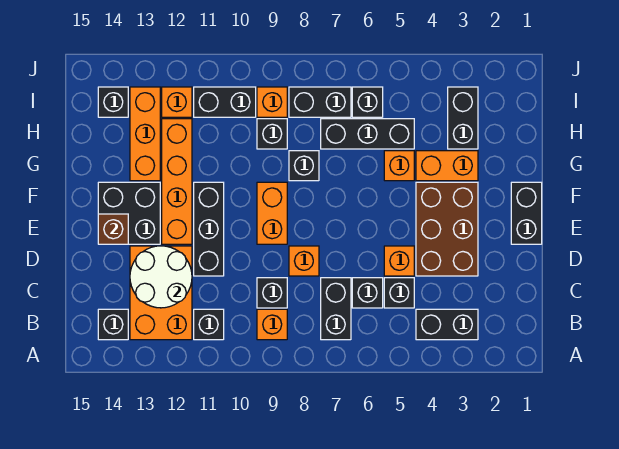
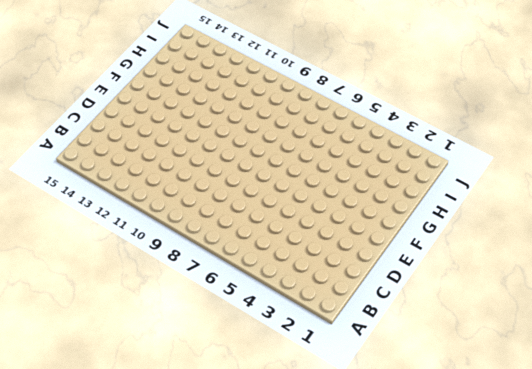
none -> black brick B3:B4 level 1
none -> black brick B7:C7 level 1
none -> orange brick B9 level 1
none -> black brick B11 level 1

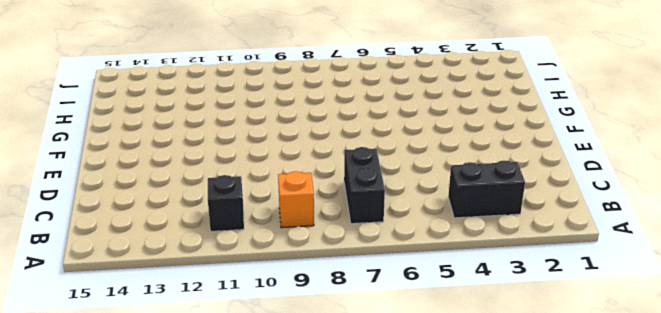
none -> orange brick B12:D13 level 1
none -> black brick B14 level 1
none -> black brick C5 level 1
none -> black brick C6 level 1

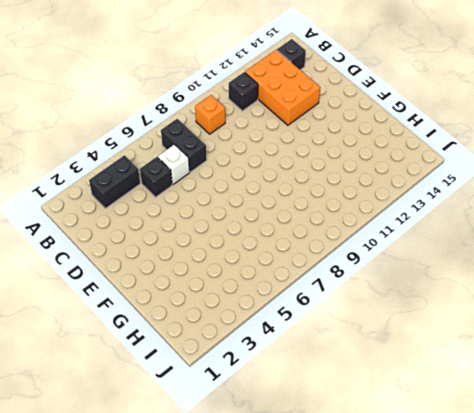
white brick C6 level 1 -> black brick C6 level 1
none -> black brick C9 level 1
none -> brown brick D3:F4 level 1
none -> orange brick D5 level 1
none -> orange brick D8 level 1

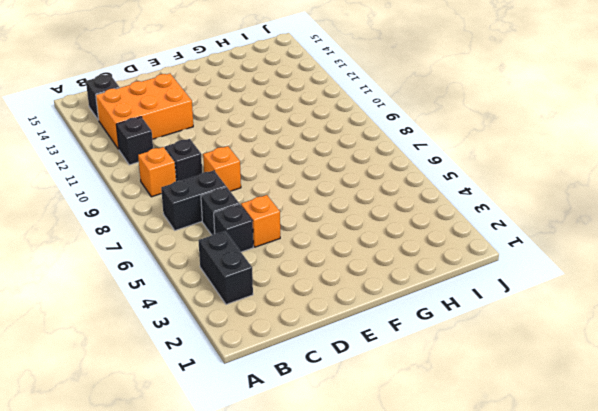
none -> brown brick D3:F4 level 1
none -> black brick D11:F11 level 1
none -> black brick E1:F1 level 1
none -> orange brick E9:F9 level 1

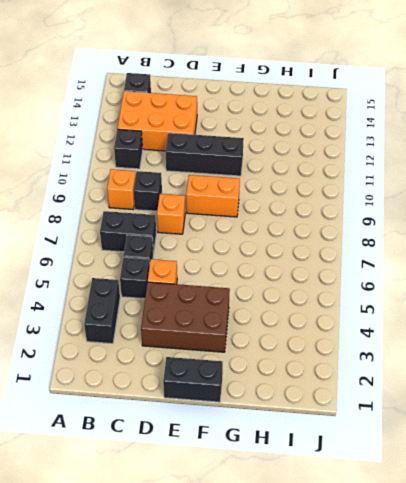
none -> orange brick E12:H12 level 1
none -> black brick E13:F14 level 1
none -> orange brick G3:G4 level 1
none -> orange brick G5 level 1

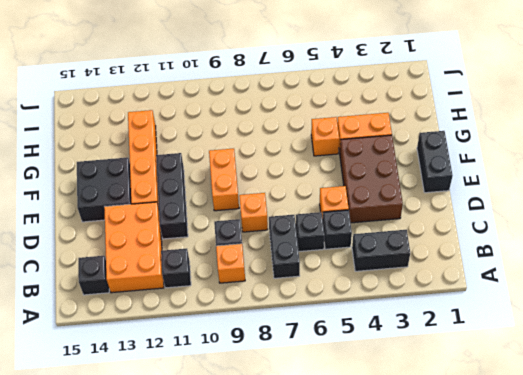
none -> black brick G8 level 1
none -> orange brick G13:I13 level 1
none -> black brick H3:I3 level 1
none -> black brick H5:H7 level 1

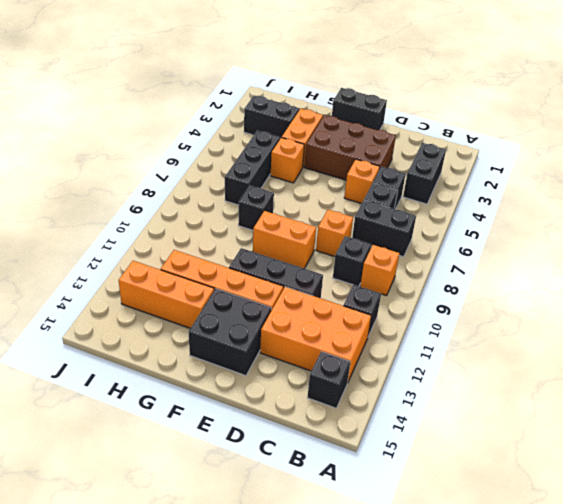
none -> black brick H9 level 1
none -> black brick I6 level 1
none -> black brick I7:I8 level 1
none -> orange brick I9 level 1

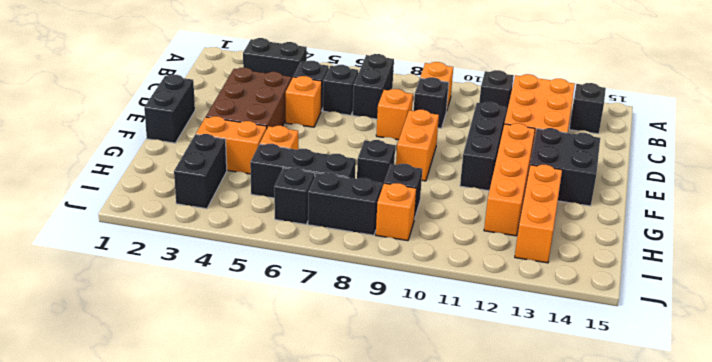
none -> black brick I10:I11 level 1
none -> orange brick I12 level 1
none -> black brick I14 level 1
none -> white round brick C12:D13 level 2

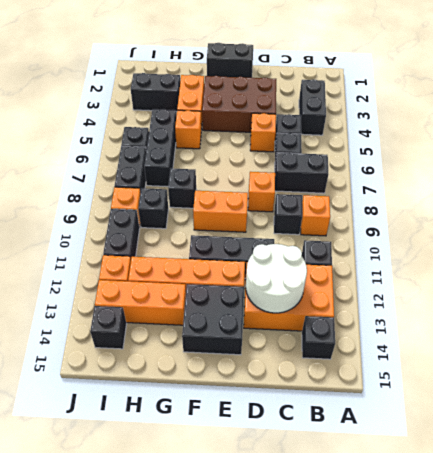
none -> brown brick E14 level 2

